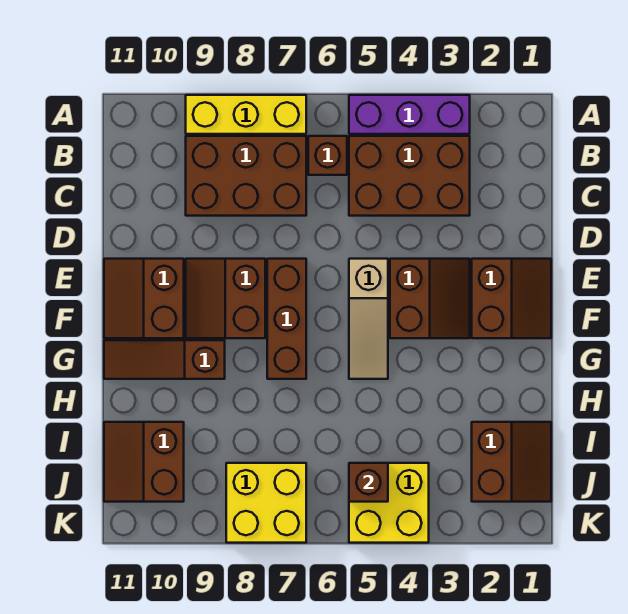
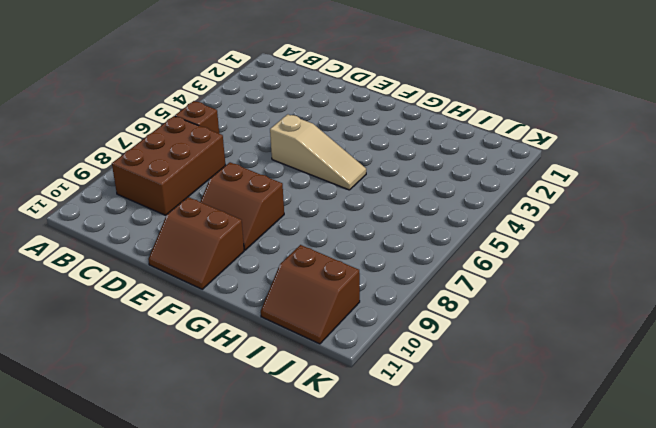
none -> purple brick A3:A5 level 1
none -> yellow brick A7:A9 level 1
none -> brown brick B3:C5 level 1

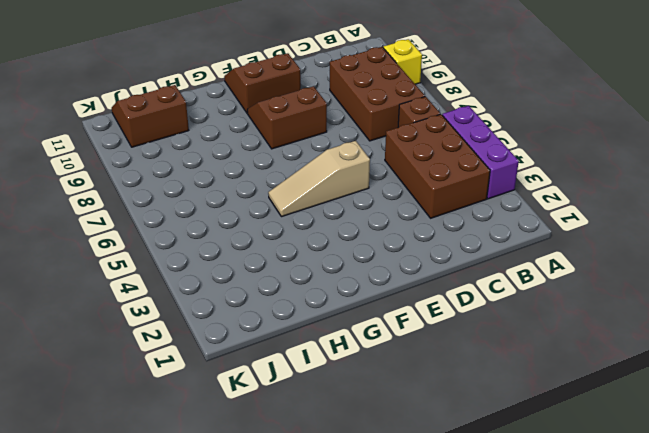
yellow brick A9 level 1 -> yellow brick A7:A9 level 1
none -> brown slope E1:F2 level 1 top 2
none -> brown slope E3:F4 level 1 top 4
none -> brown brick E7:G7 level 1

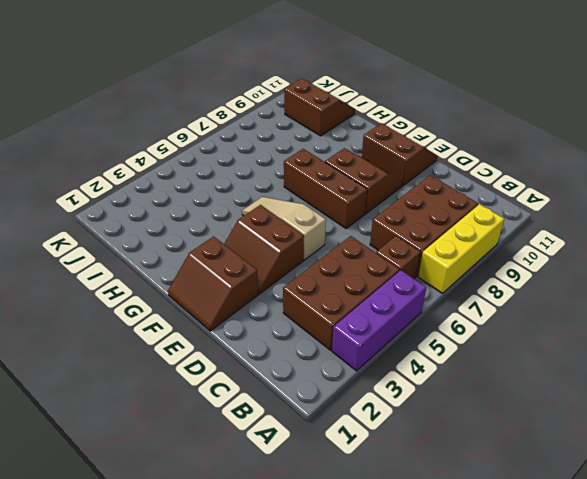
none -> brown slope G9:G11 level 1 top 9
none -> brown slope I1:J2 level 1 top 2
none -> yellow brick J4:K5 level 1

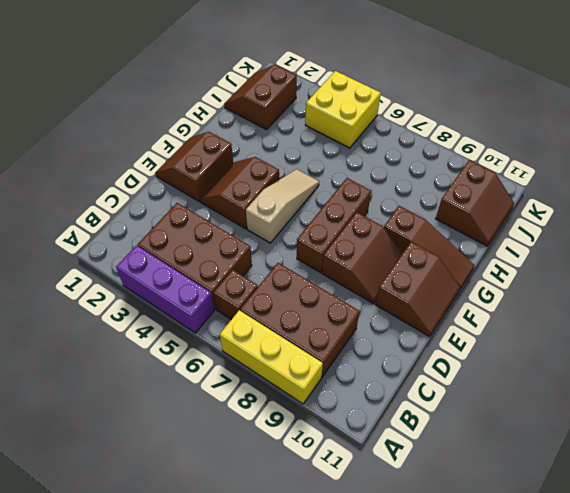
none -> yellow brick J7:K8 level 1
none -> brown brick J5 level 2

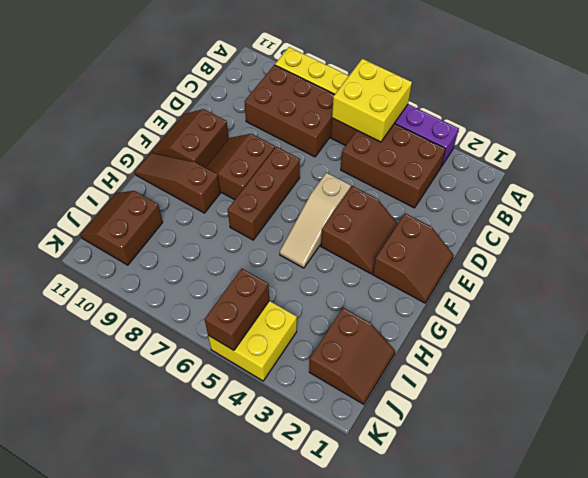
yellow brick A5:B6 level 2 -> yellow brick J7:K8 level 1
brown brick J5:K5 level 2 -> brown brick J5 level 2

